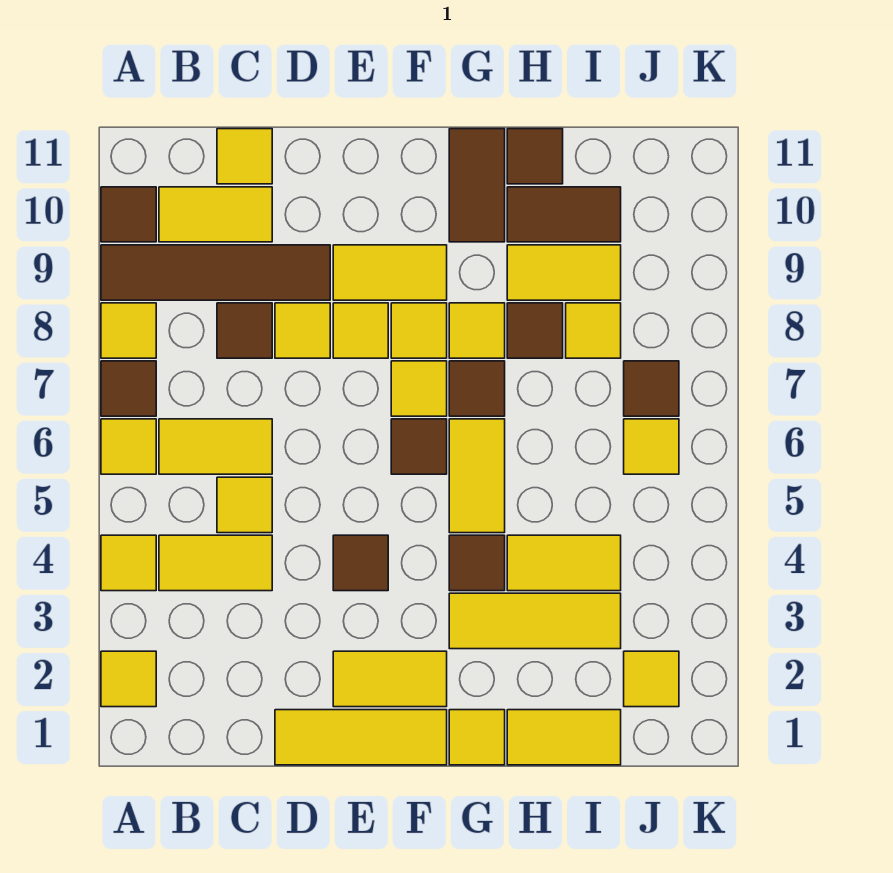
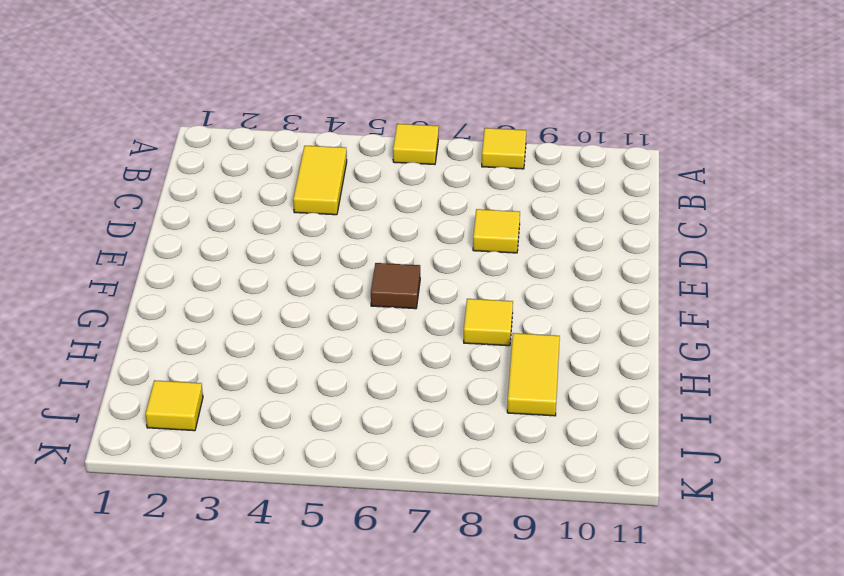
none -> yellow tile A2 level 1
none -> yellow tile A4 level 1
none -> brown tile A7 level 1
none -> brown tile A9:D9 level 1

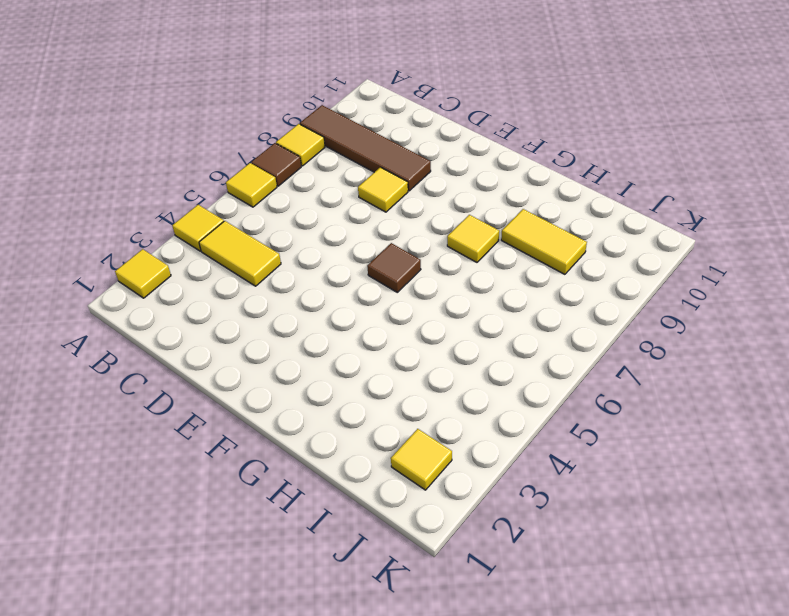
none -> brown tile A10 level 1
none -> yellow tile B6:C6 level 1
none -> yellow tile B10:C10 level 1
none -> yellow tile C5 level 1

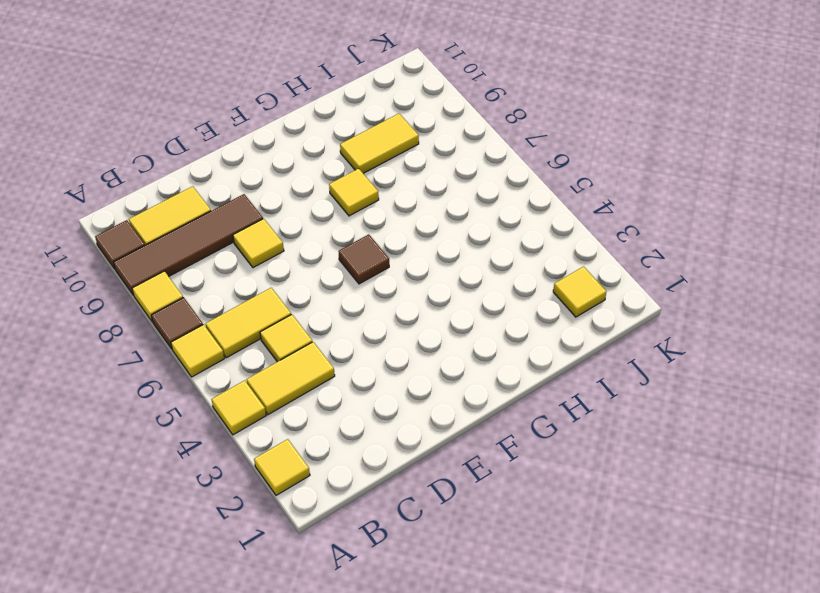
none -> brown tile C8 level 1
none -> yellow tile C11 level 1
none -> yellow tile D1:F1 level 1
none -> yellow tile E2:F2 level 1

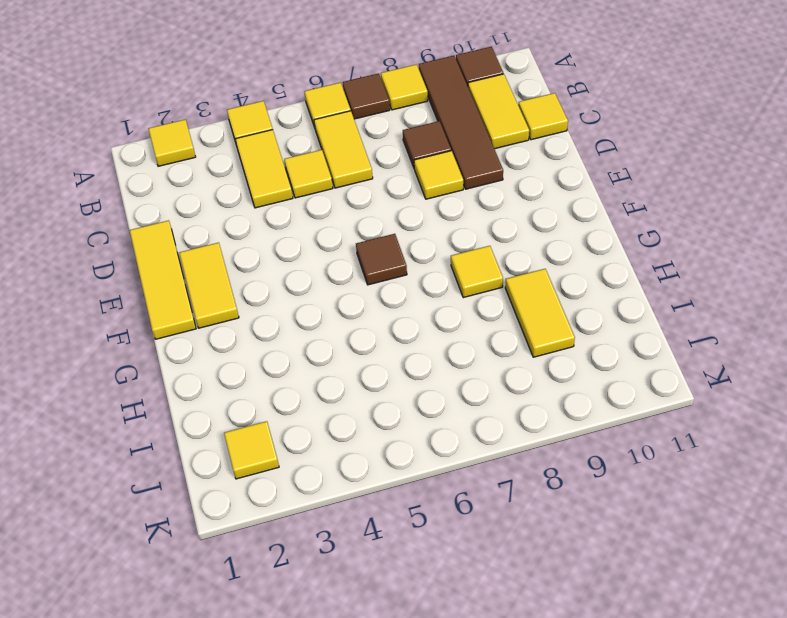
none -> brown tile E4 level 1
none -> yellow tile E8 level 1
none -> yellow tile E9:F9 level 1
none -> yellow tile F7 level 1

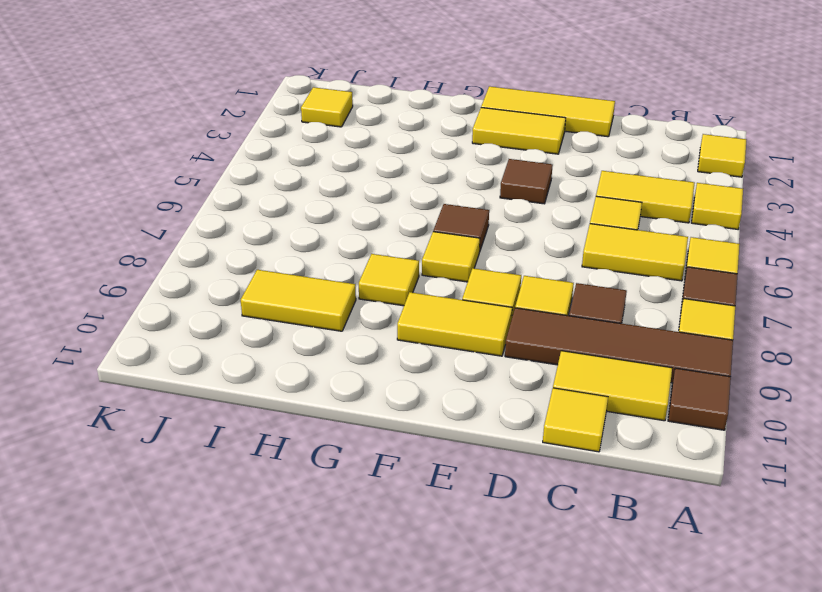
none -> yellow tile F8 level 1
none -> yellow tile G1 level 1
none -> yellow tile G3:I3 level 1
none -> brown tile G4 level 1

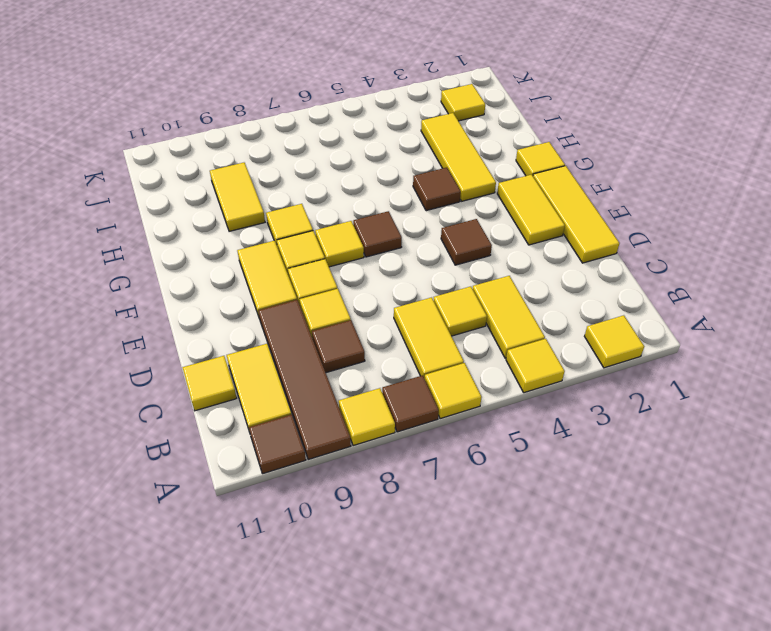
none -> yellow tile G5:G6 level 1
none -> brown tile G7 level 1
none -> brown tile G10:G11 level 1
none -> yellow tile H1:I1 level 1

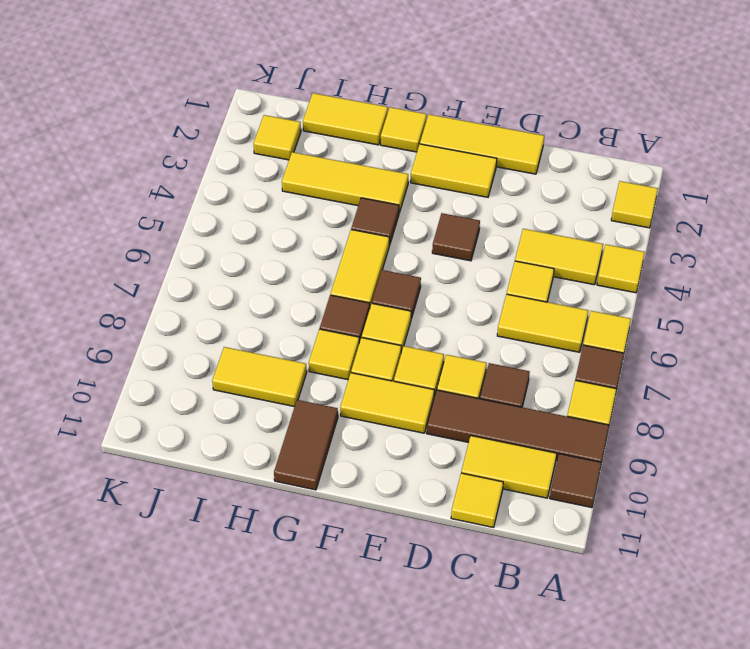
none -> yellow tile H4:I4 level 1
none -> brown tile H8 level 1
none -> brown tile H10:I10 level 1
none -> brown tile H11 level 1

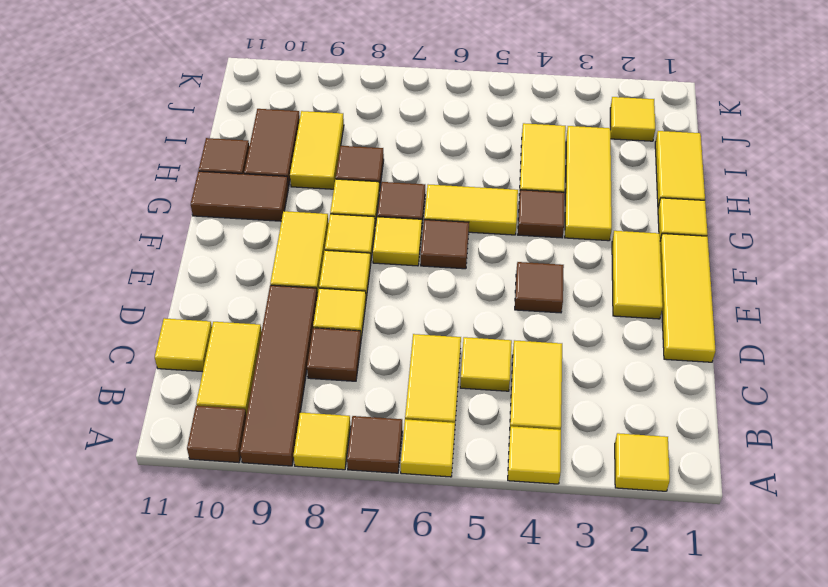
none -> yellow tile I8 level 1
none -> yellow tile J6 level 1
none -> brown tile J7 level 1

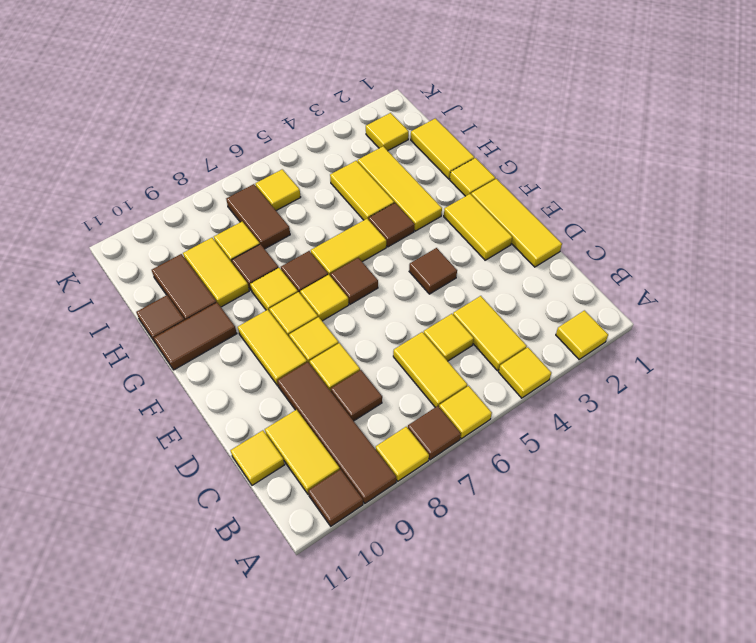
brown tile I7:J7 level 1 -> brown tile J7 level 1

